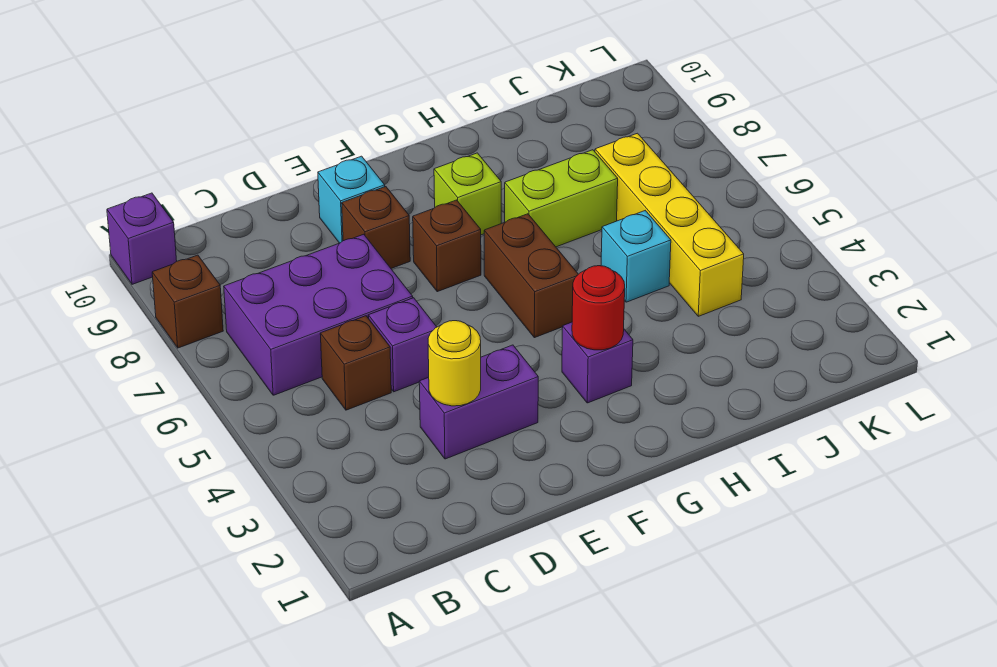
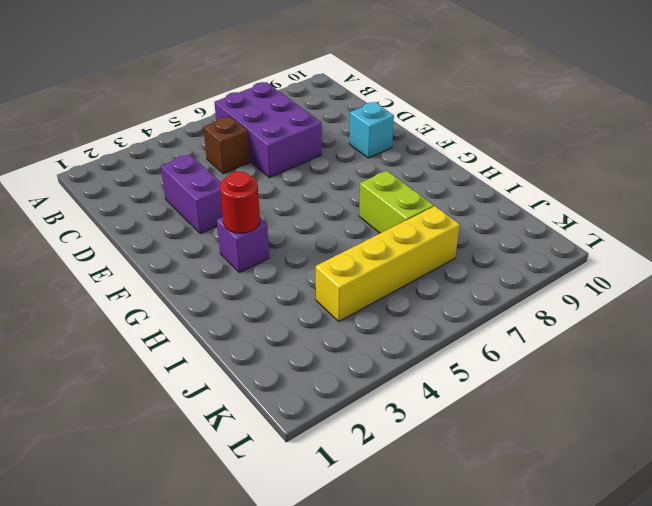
none -> brown brick A8 level 1
none -> purple brick A10 level 1
none -> purple brick D5 level 1

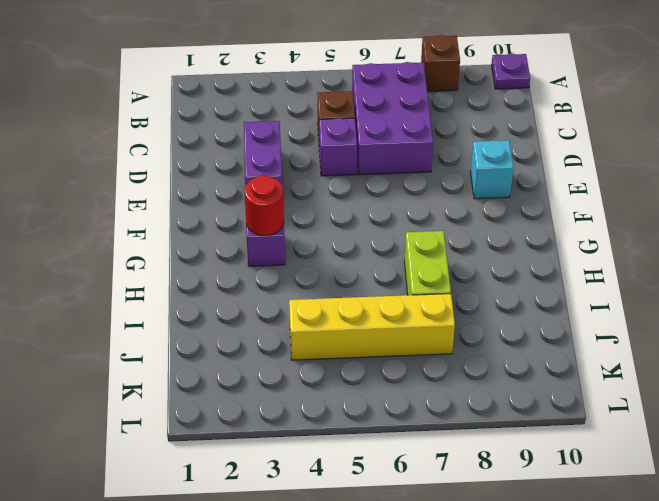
purple plate A10 level 1 -> purple brick A10 level 1
none -> brown brick E8 level 1
none -> brown brick F7 level 1
none -> brown brick G5:G6 level 1

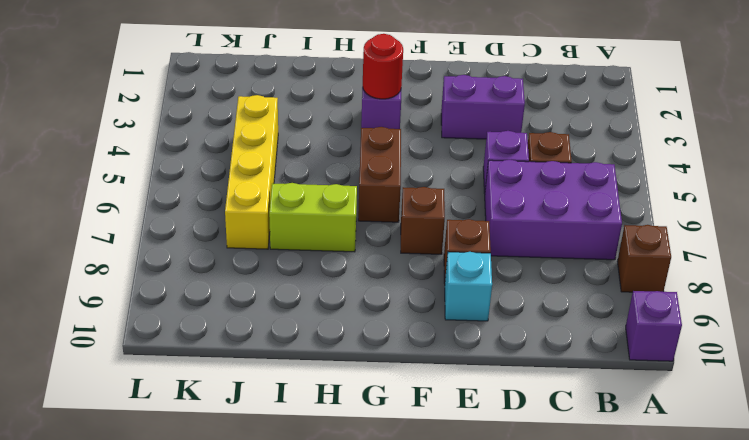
none -> lime brick G8 level 1
none -> cyan brick I5 level 1
none -> yellow round brick D3 level 2

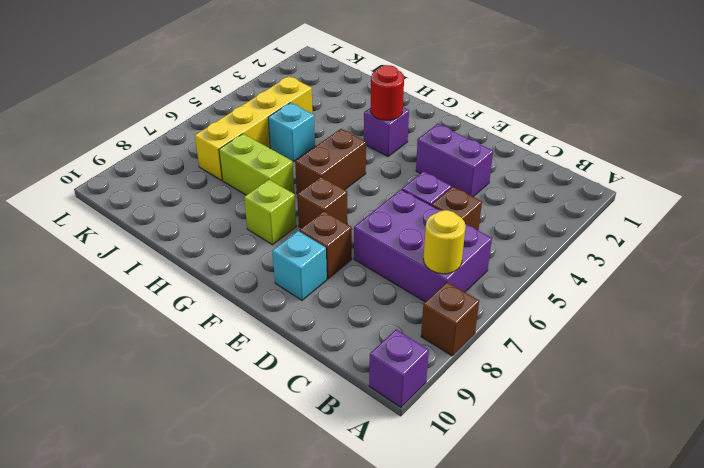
yellow round brick B7 level 2 -> yellow round brick D3 level 2

